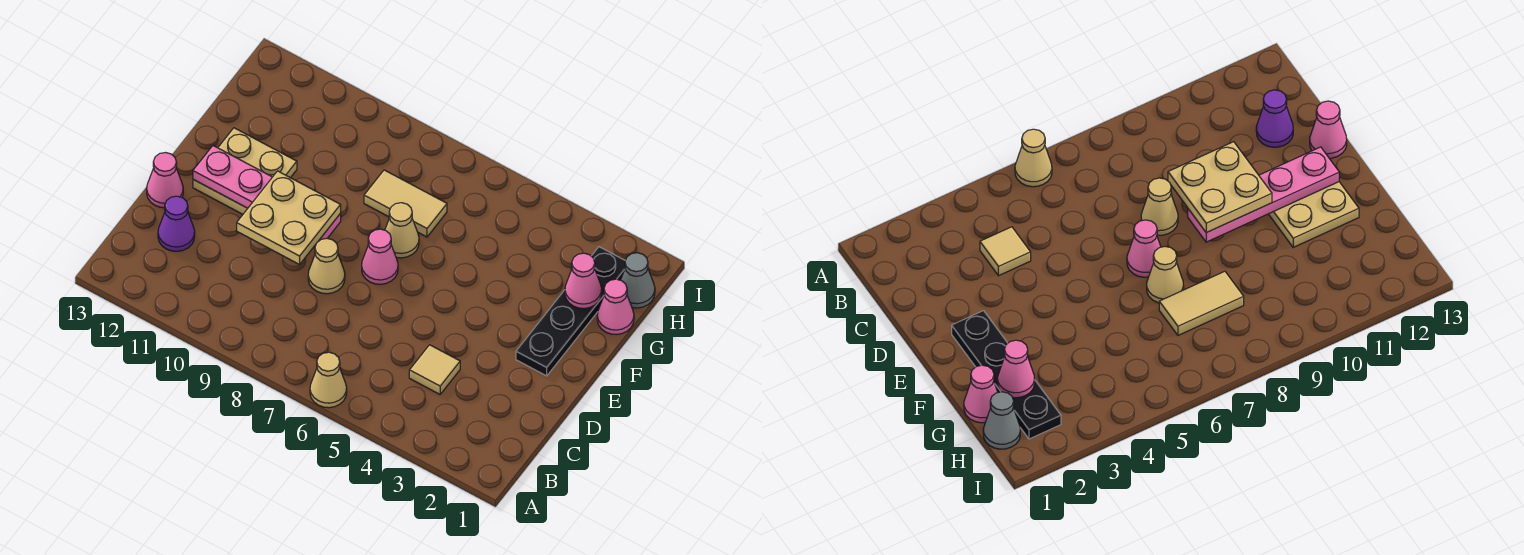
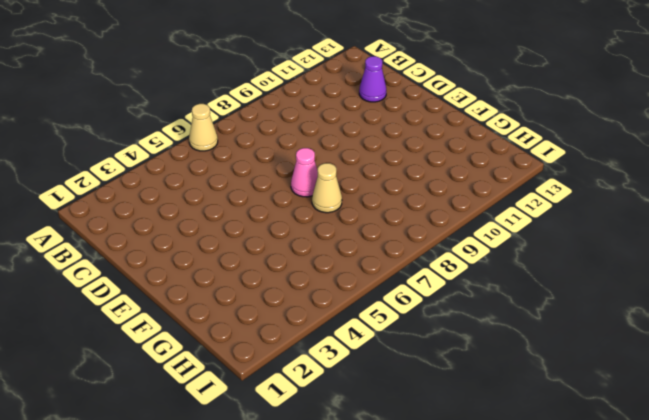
none -> tan tile C4 level 1
none -> tan cone D8 level 1
none -> pink cone D13 level 1

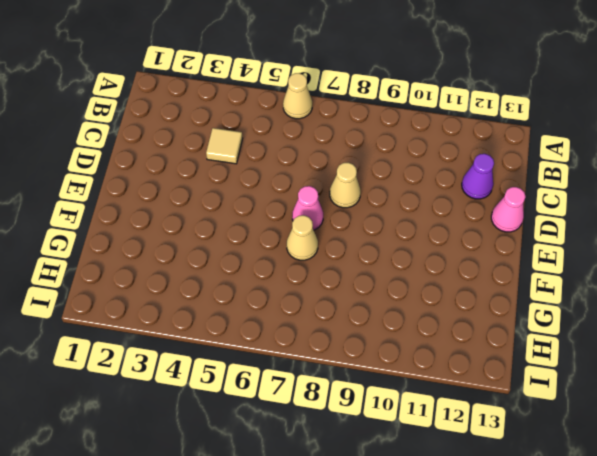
none -> black plate E2:H2 level 1
none -> tan plate E11:F12 level 1
none -> pink cone G1 level 1

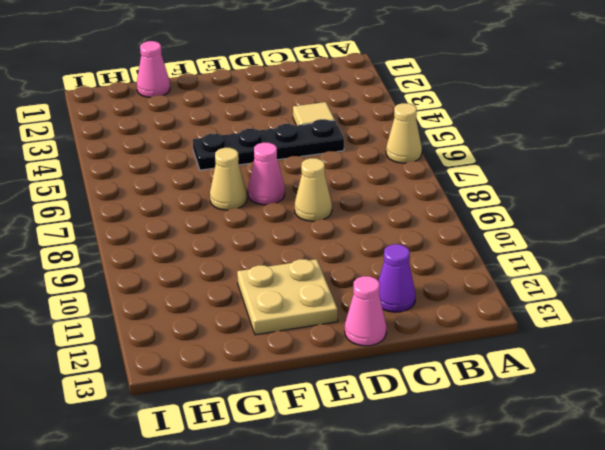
black plate C5:F5 level 1 -> black plate E2:H2 level 1
none -> tan tile G7:G8 level 1
none -> grey cone H1 level 1
none -> pink plate E9:E12 level 2

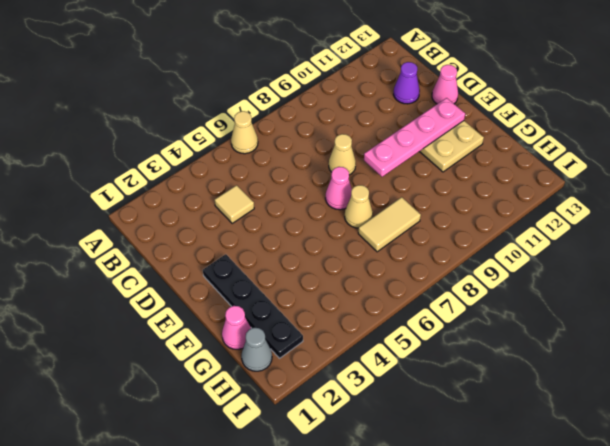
none -> pink cone G2 level 2
none -> tan plate D9:E10 level 3

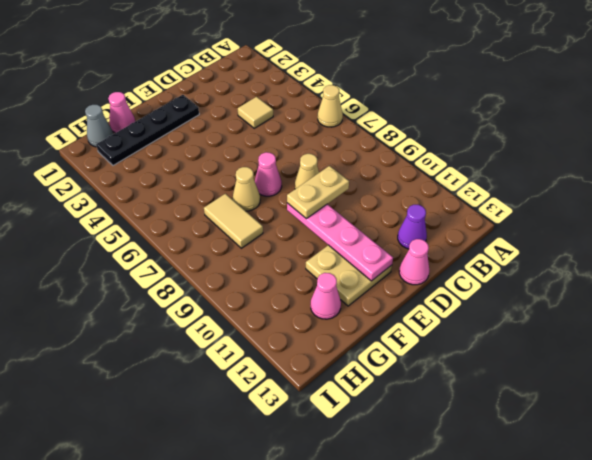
tan plate D9:E9 level 3 -> tan plate D9:E10 level 3
pink cone G12 level 1 -> pink cone G2 level 2

